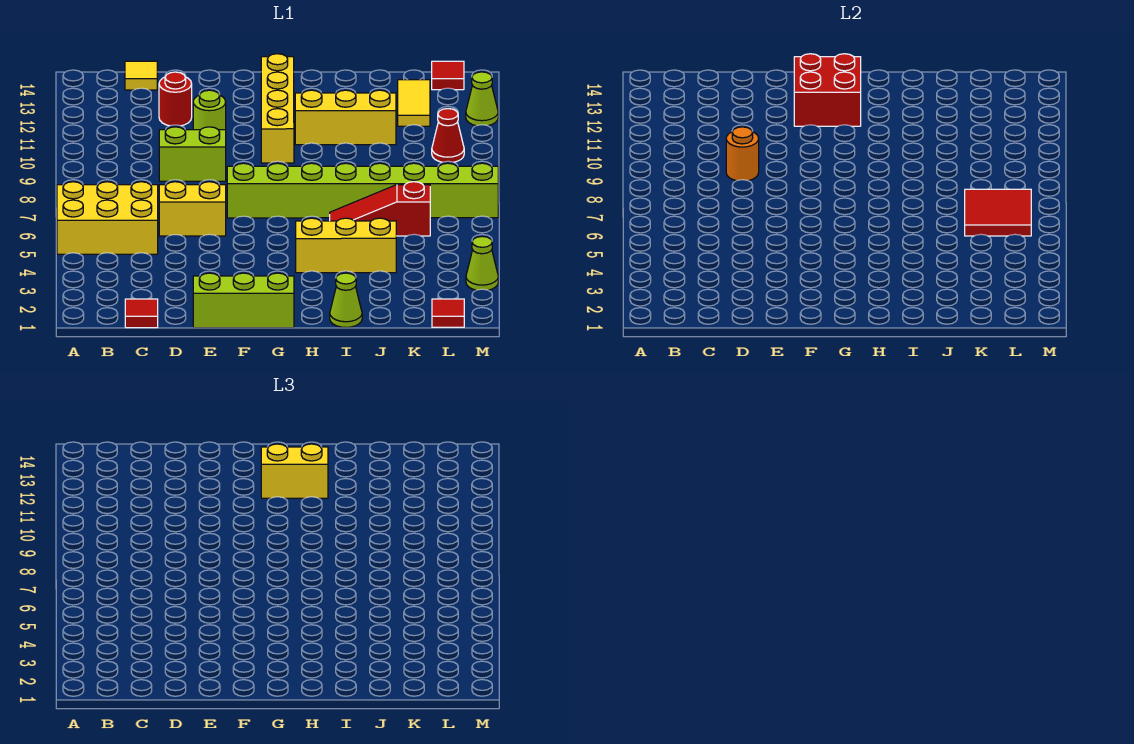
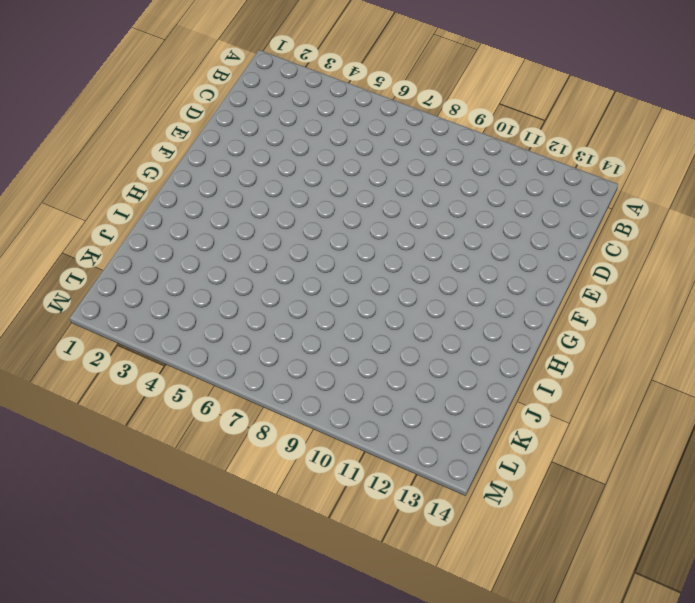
none -> yellow brick A5:C6 level 1
none -> red tile C1 level 1
none -> yellow tile C14 level 1

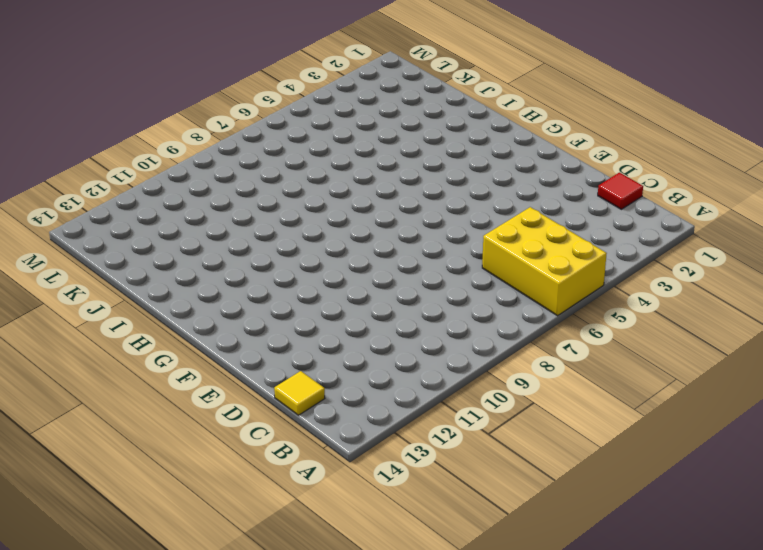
none -> yellow brick D6:E6 level 1
none -> lime brick D9:E9 level 1
none -> red round brick D12 level 1

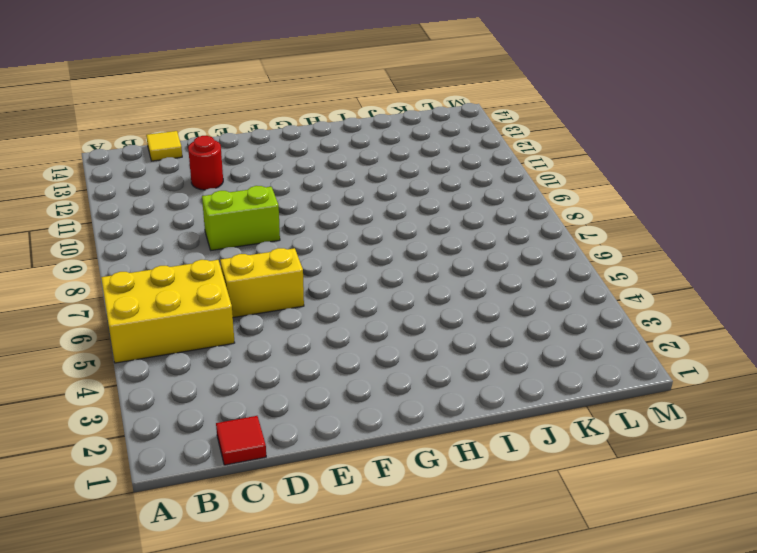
none -> lime brick E1:G1 level 1
none -> lime round brick E11 level 1
none -> lime brick F7:M7 level 1

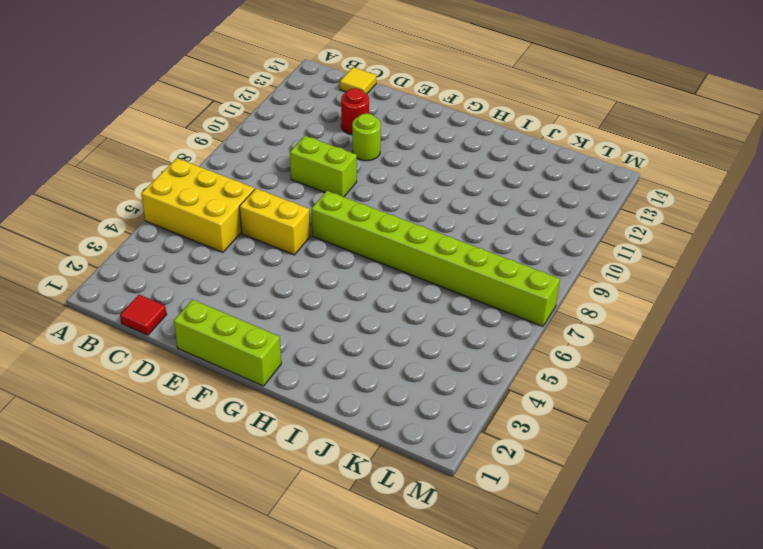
none -> yellow brick G10:G13 level 1
none -> yellow brick H4:J4 level 1
none -> yellow brick H11:J11 level 1

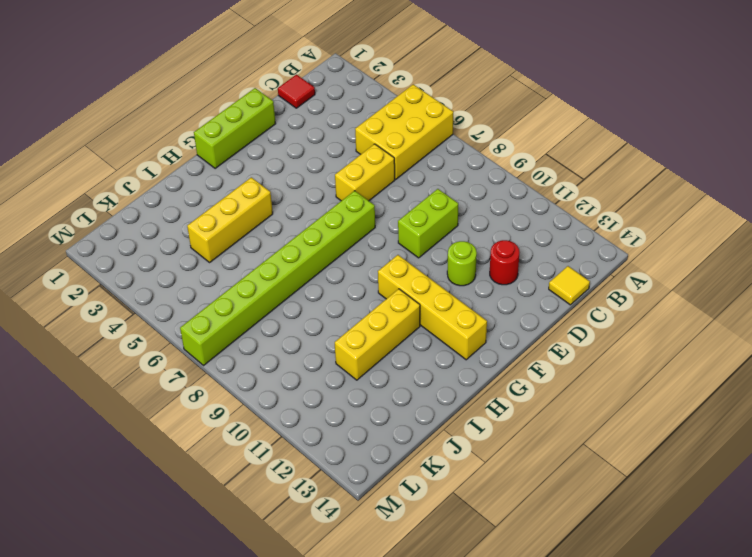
none -> lime cone I1 level 1
none -> red slope I6:K6 level 1 top K
none -> yellow tile K12:K13 level 1

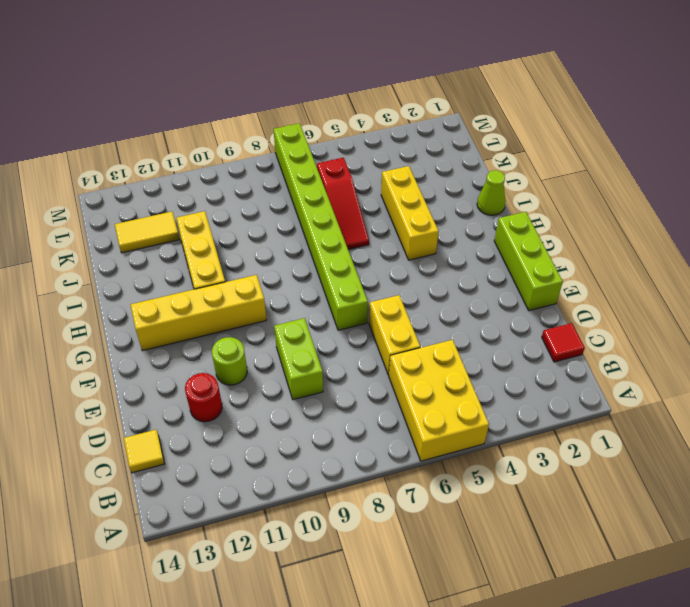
none -> red tile L1 level 1
none -> red cone L10 level 1
none -> red tile L14 level 1

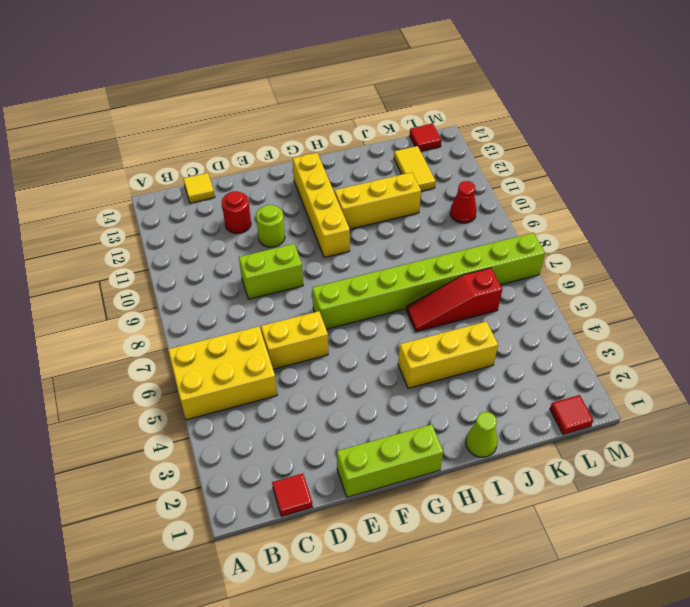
none -> lime cone M3 level 1
none -> lime cone M12 level 1
none -> orange round brick D9 level 2

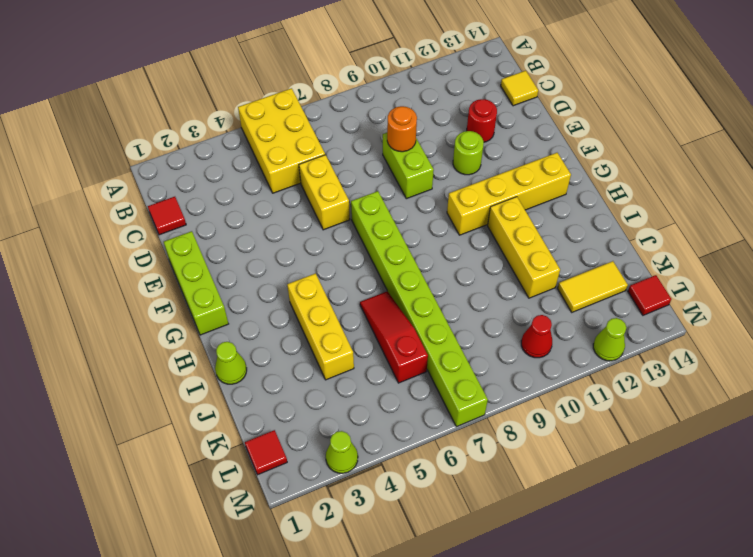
none -> red brick F12:G13 level 2
none -> red tile K6:L7 level 2
none -> yellow brick G12:H12 level 3

